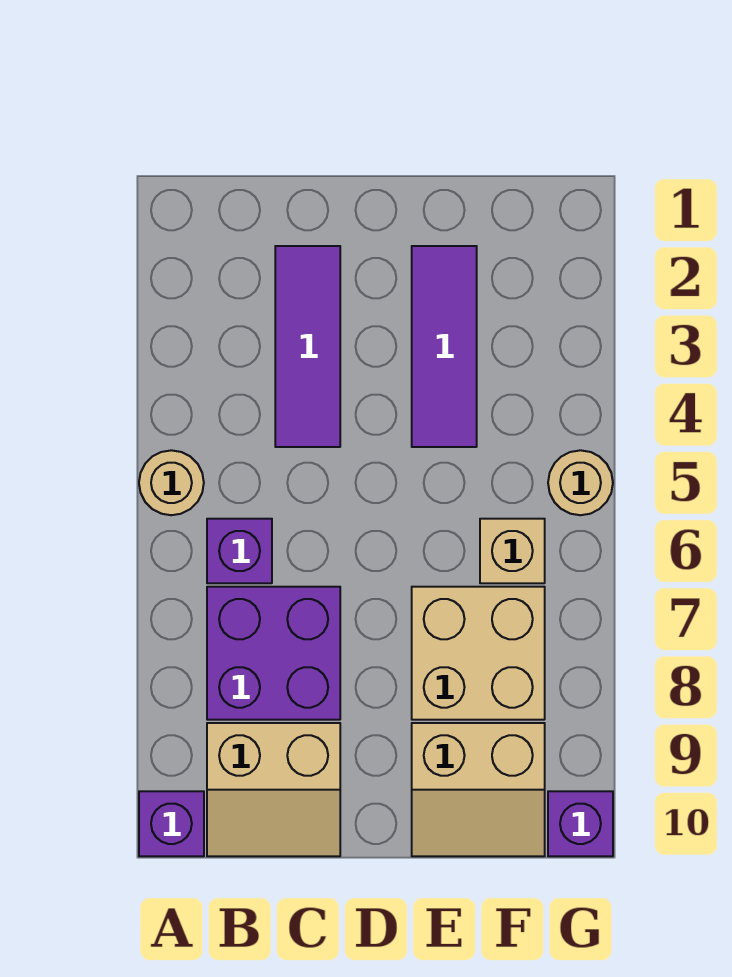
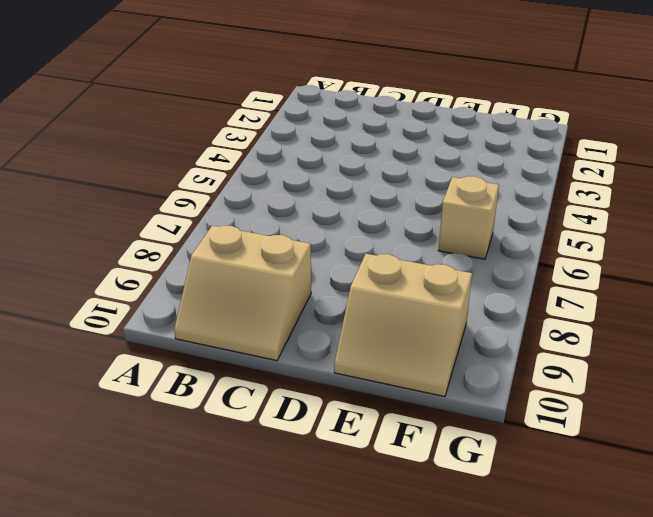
none -> tan round brick A5 level 1
none -> purple brick A10 level 1
none -> purple brick B6 level 1

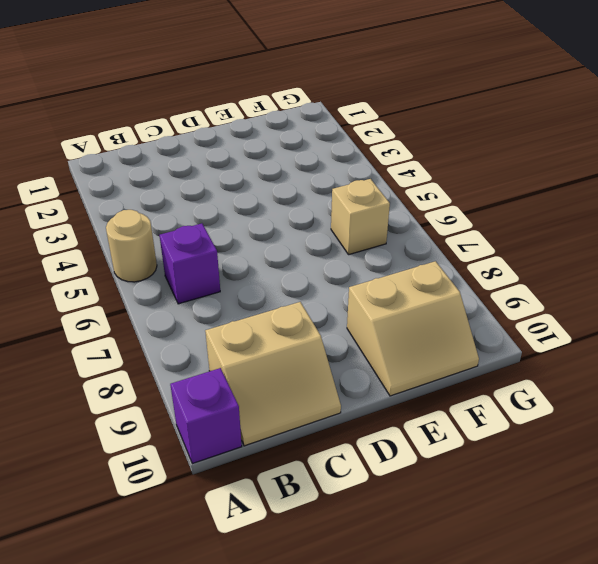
none -> purple brick B7:C8 level 1
none -> purple tile C2:C4 level 1
none -> purple tile E2:E4 level 1

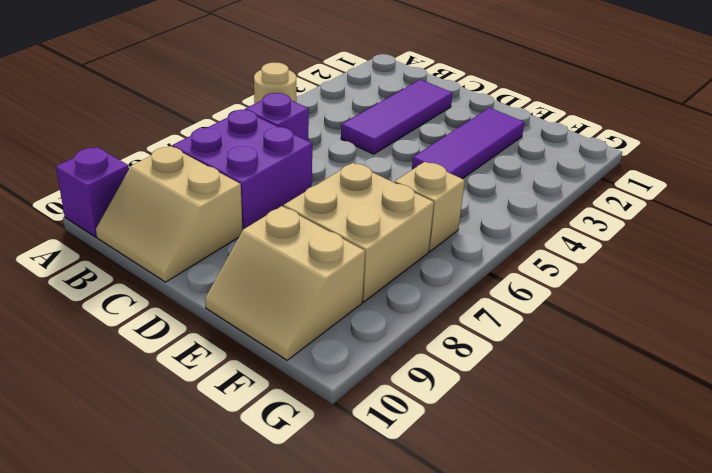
none -> tan round brick G5 level 1
none -> purple brick G10 level 1

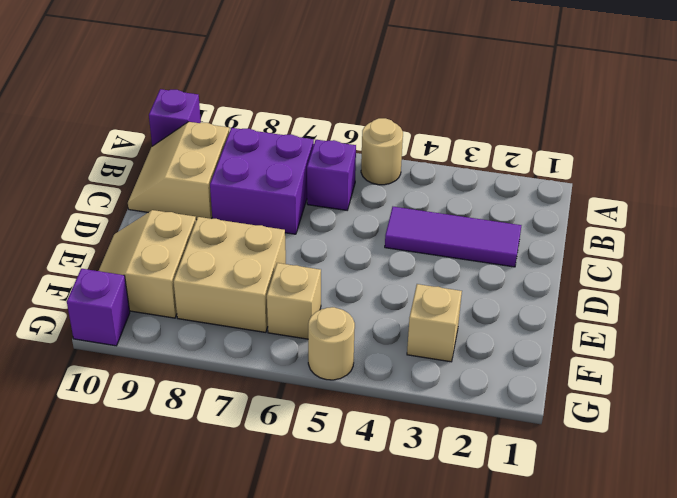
tan brick F3 level 1 -> none
none -> purple tile E2:E4 level 1

